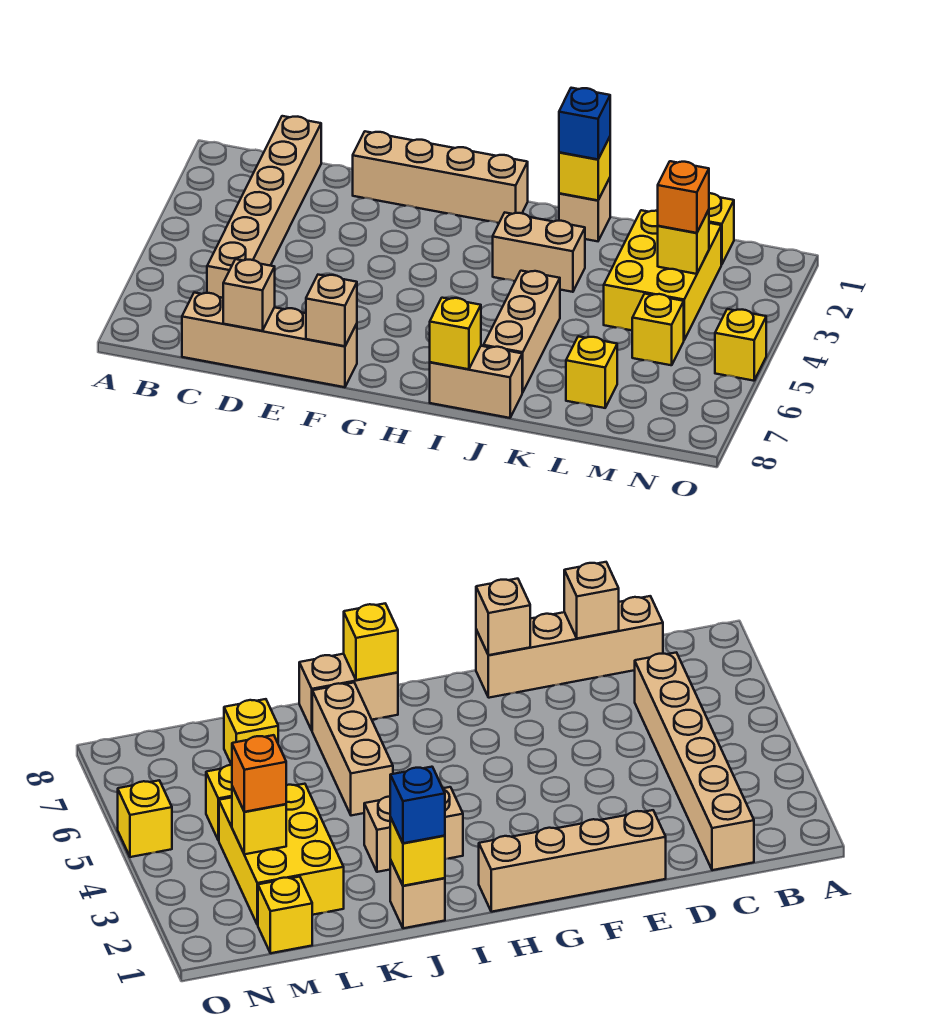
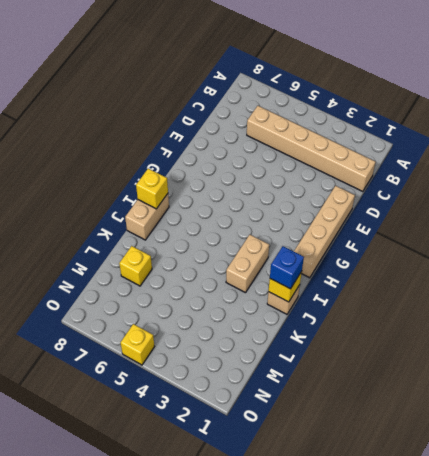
none -> tan brick C8:F8 level 1
none -> tan brick J5:J7 level 1
none -> yellow brick L2:M4 level 1

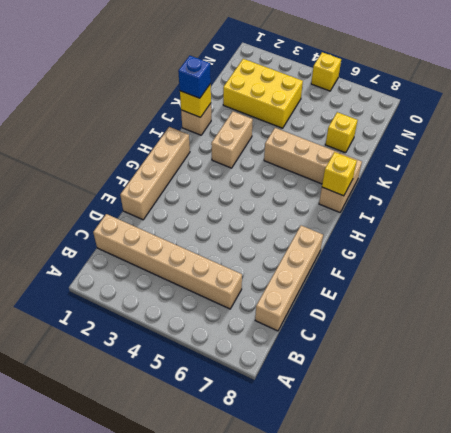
none -> yellow brick M1 level 1
none -> yellow brick M5 level 1
none -> tan brick D8 level 2

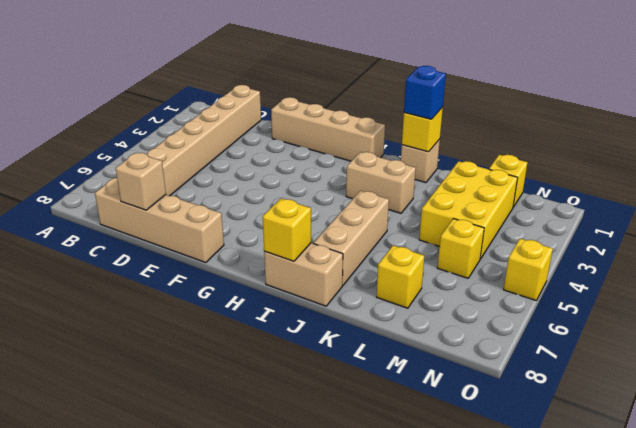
none -> tan brick F8 level 2
none -> yellow brick M3 level 2
none -> orange brick M3 level 3

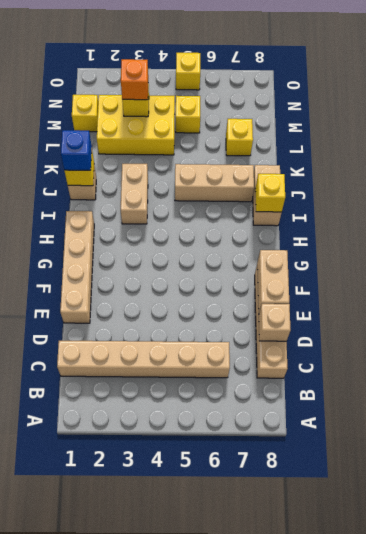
tan brick E8:F8 level 2 -> tan brick F8 level 2

